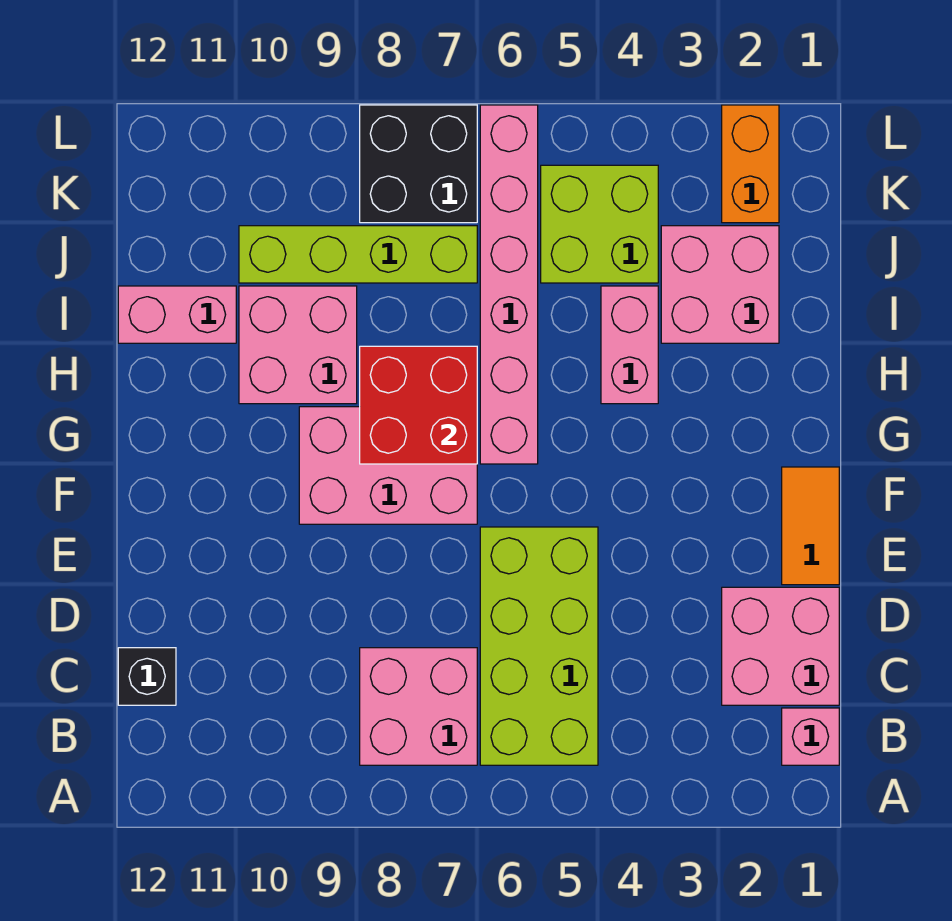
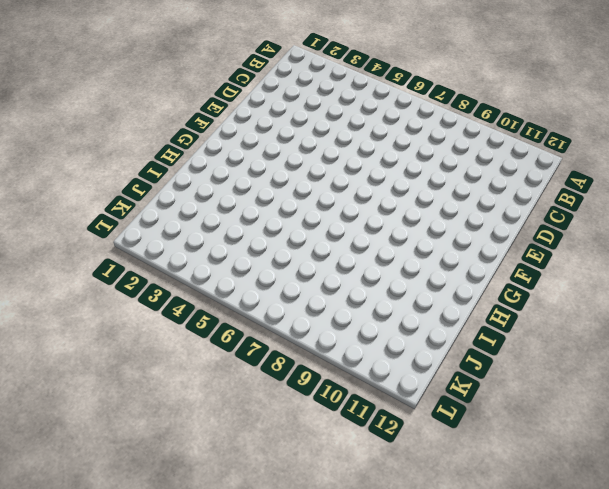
none -> pink brick B1 level 1
none -> lime brick B5:E6 level 1
none -> pink brick B7:C8 level 1

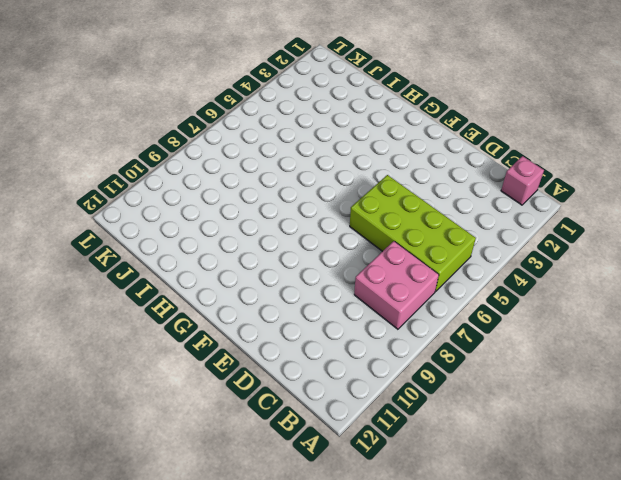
none -> pink brick C1:D2 level 1
none -> black brick C12 level 1
none -> orange tile E1:F1 level 1

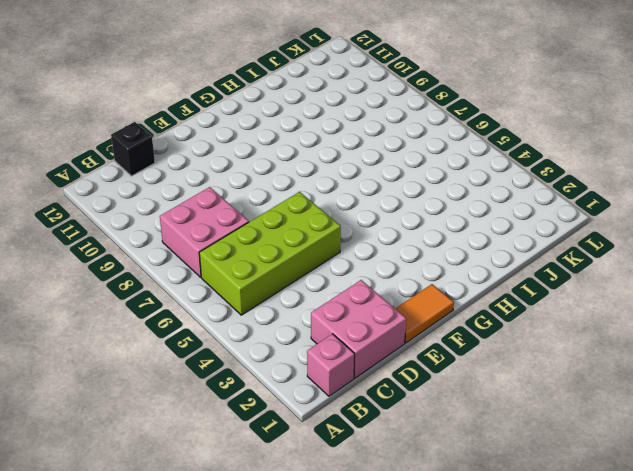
none -> pink brick F7:G9 level 1
none -> pink brick G6:L6 level 1
none -> pink brick H4:I4 level 1

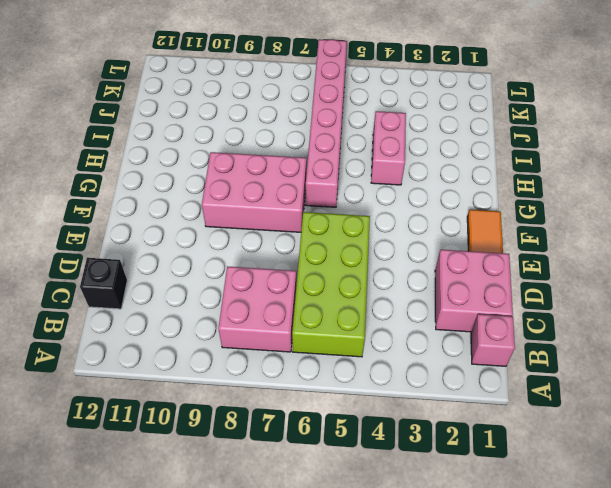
none -> pink brick H9:I10 level 1
none -> pink brick I2:J3 level 1
none -> pink brick I11:I12 level 1

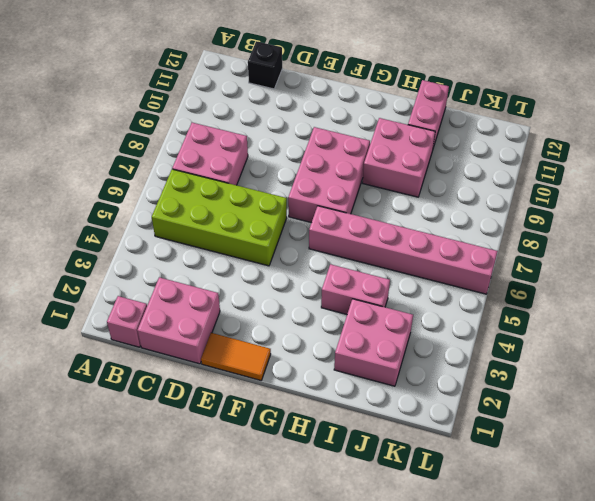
none -> lime brick J4:K5 level 1
none -> lime brick J7:J10 level 1
none -> orange brick K2:L2 level 1

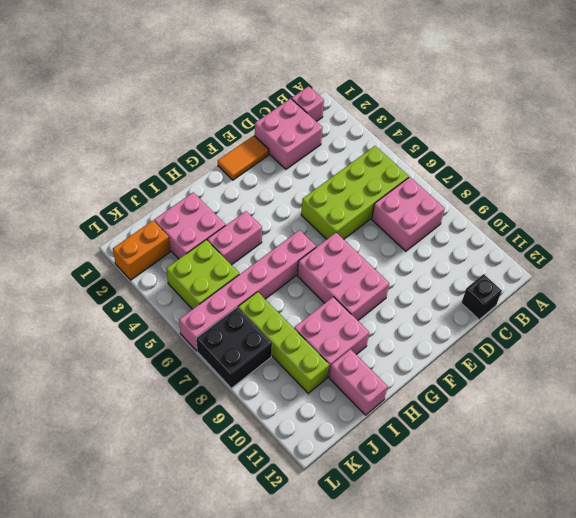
none -> red brick G7:H8 level 2

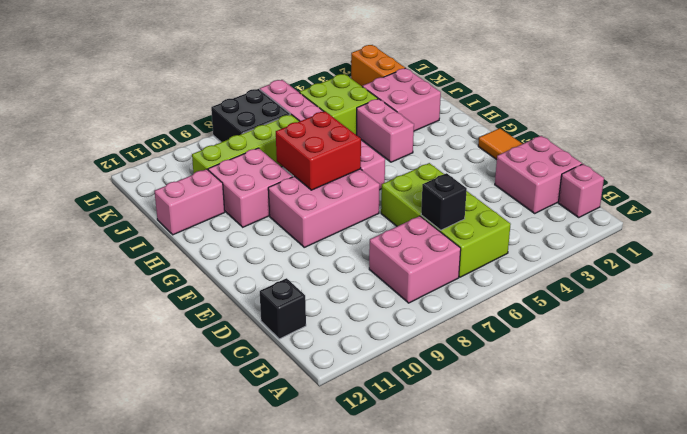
black brick C6 level 2 -> none

